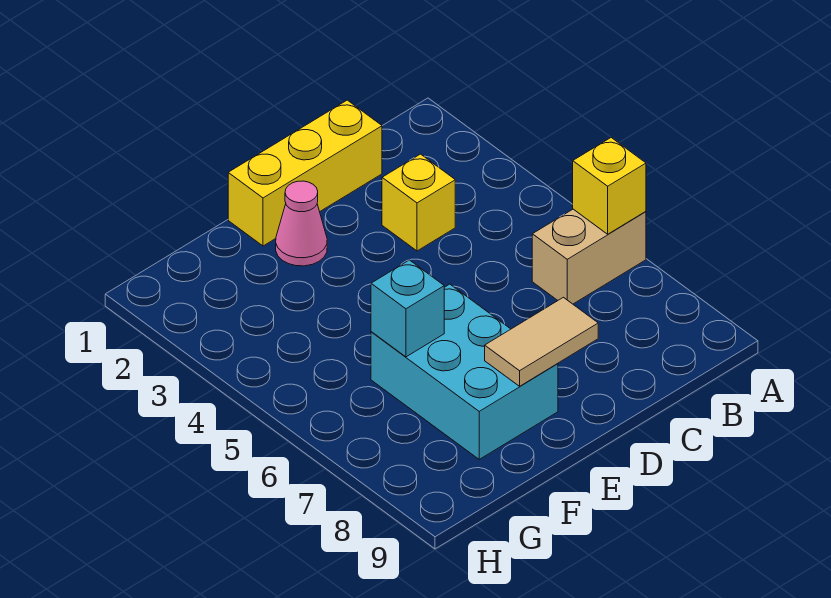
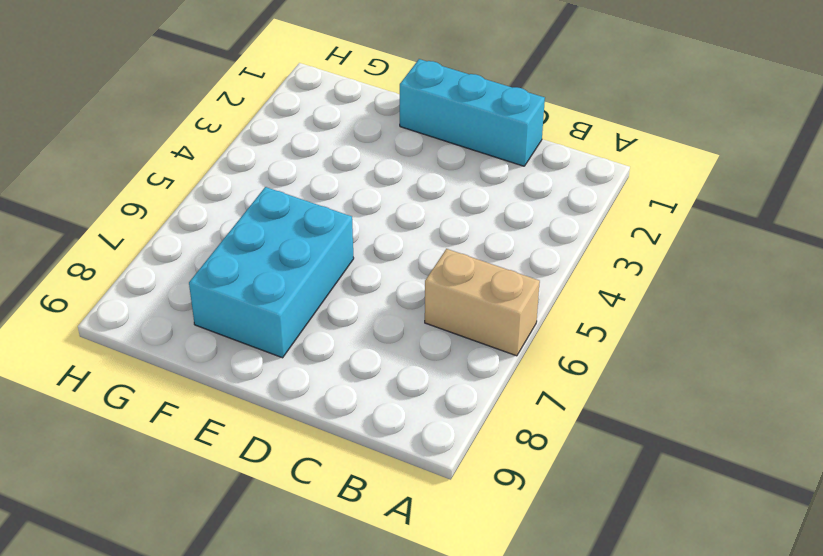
cyan brick C1:E1 level 1 -> yellow brick C1:E1 level 1
none -> yellow brick C3 level 1
none -> pink cone E2 level 1

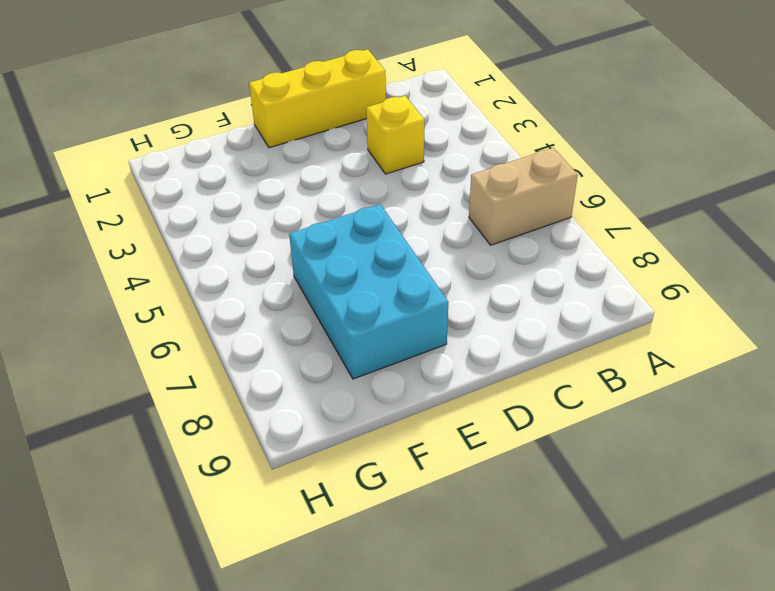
none -> pink cone E2 level 1
none -> yellow brick A6 level 2

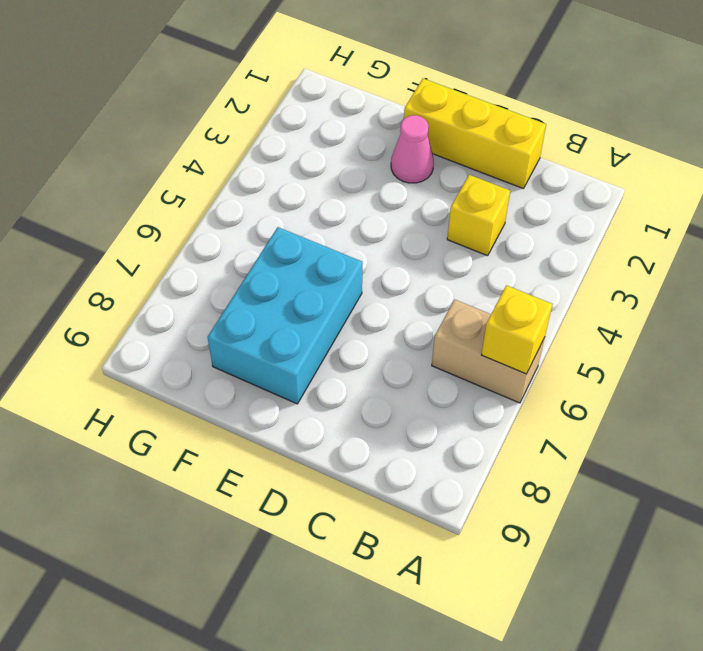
none -> tan tile D8:E8 level 2
none -> cyan brick F6 level 2

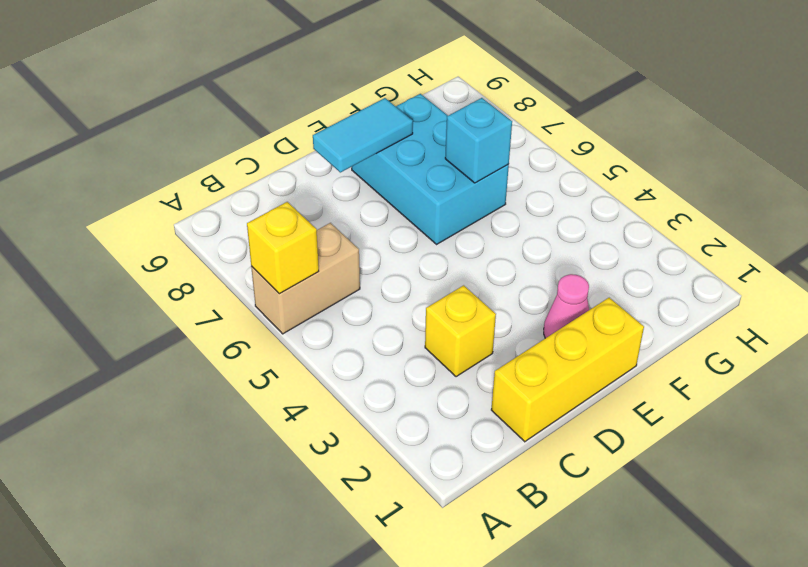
cyan tile D8:E8 level 2 -> tan tile D8:E8 level 2

